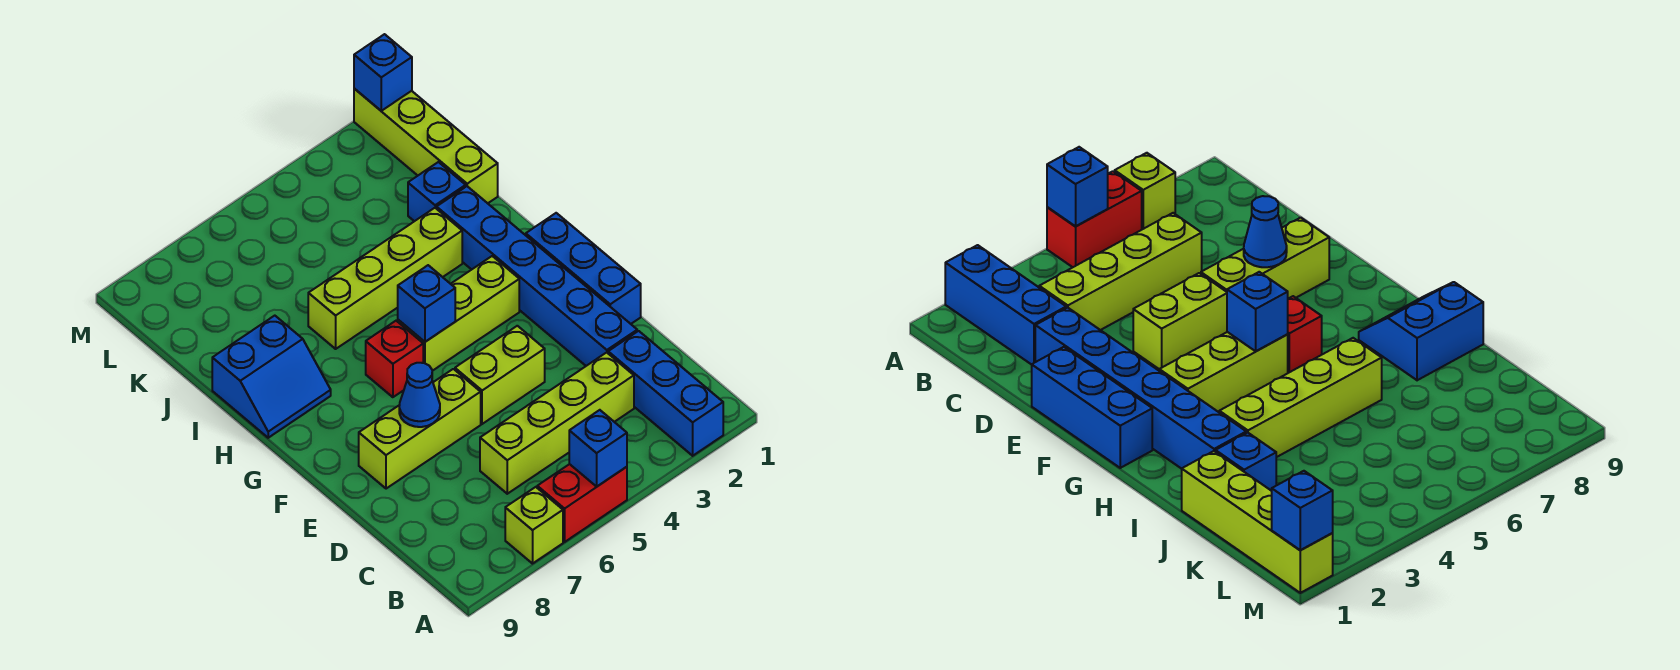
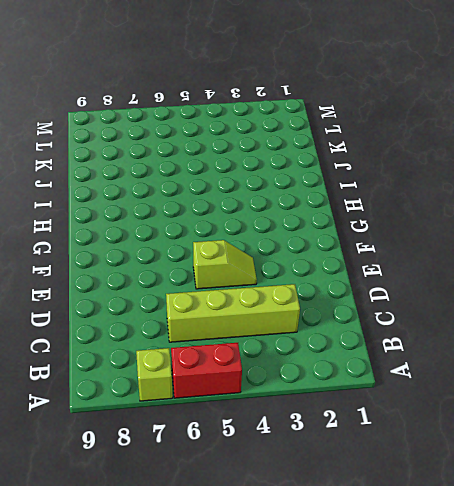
lime slope E4:E5 level 1 top 5 -> lime brick E4:E5 level 1
none -> blue brick A2:C2 level 1
none -> blue brick D2:I2 level 1
none -> blue brick E1:G1 level 1

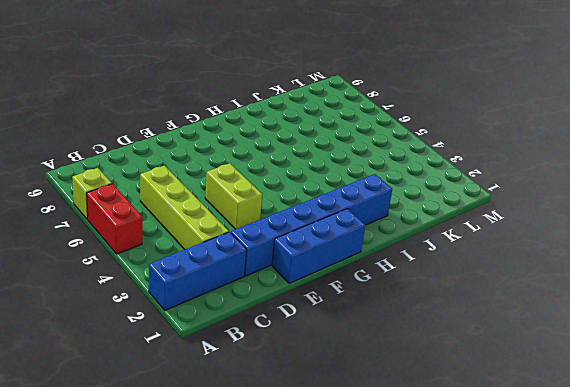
none -> lime brick E6:E8 level 1
none -> lime brick G3:G5 level 1
none -> red brick G6 level 1

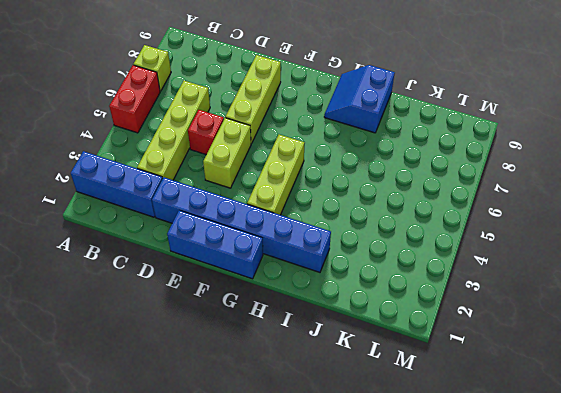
red brick D5 level 1 -> red brick G6 level 1
none -> lime brick I3:I6 level 1
none -> lime brick J1:M1 level 1
none -> blue brick J2 level 1

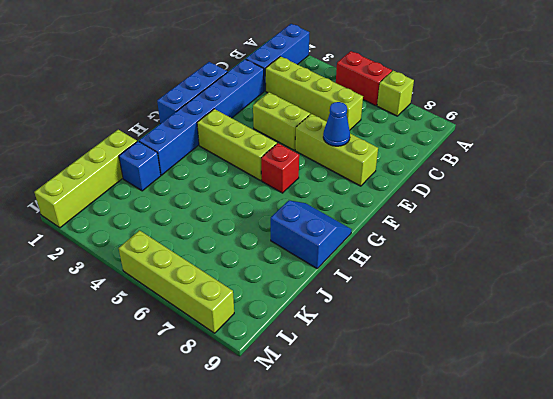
lime brick M5:M8 level 1 -> lime brick I3:I6 level 1
none -> blue brick A5 level 2
none -> blue brick G5 level 2
none -> blue brick M1 level 2

